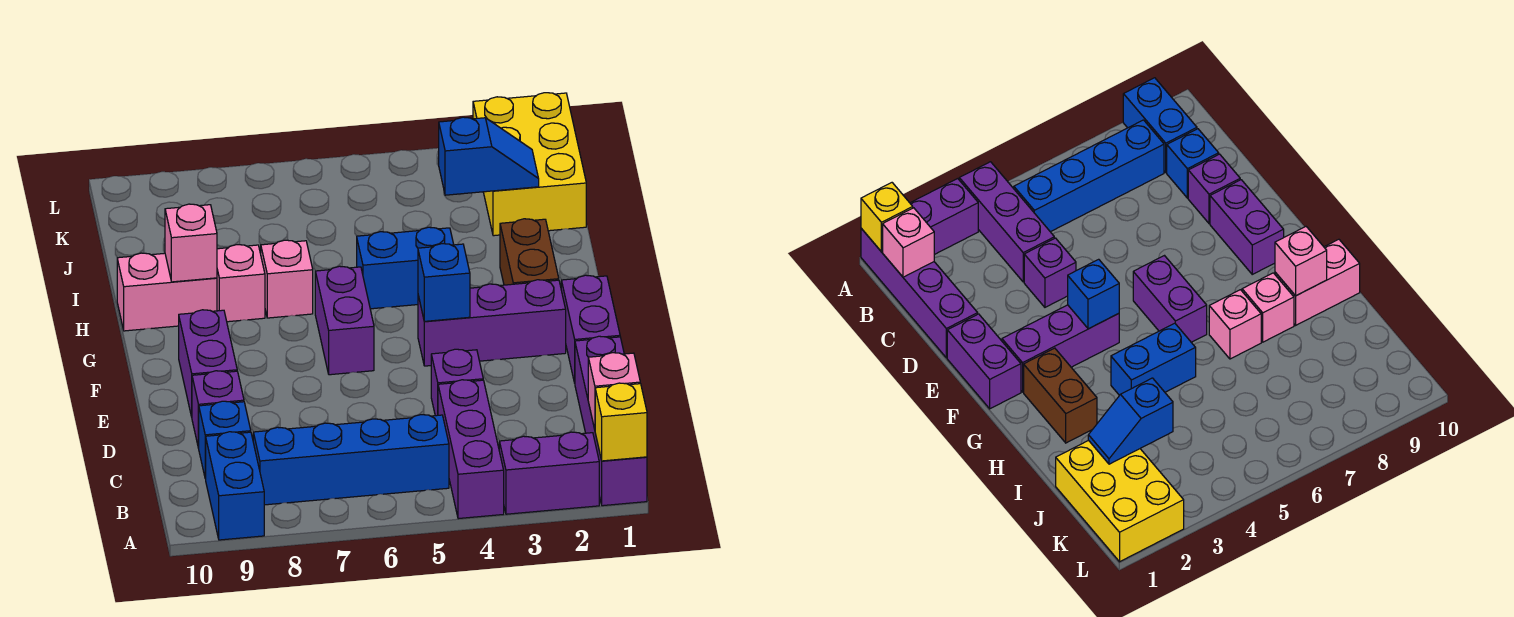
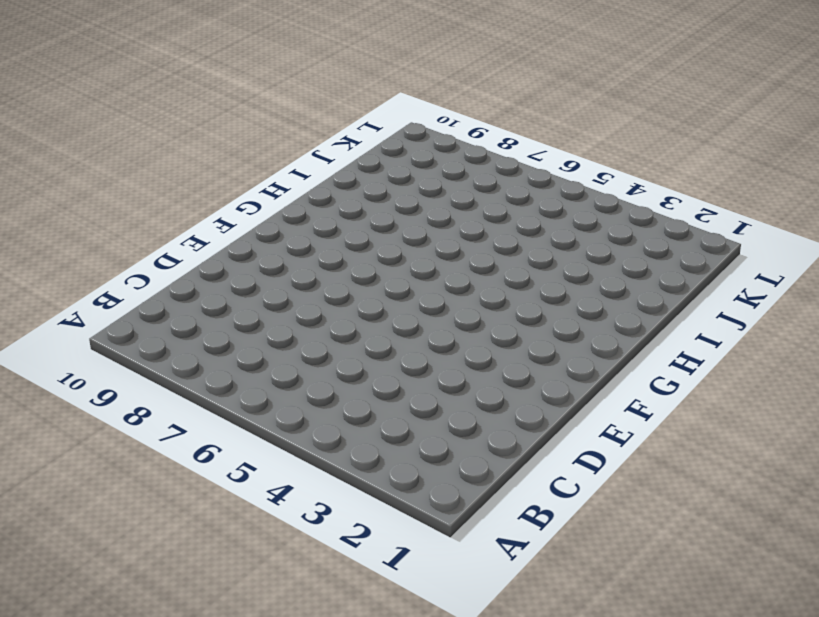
none -> purple brick A1:D1 level 1
none -> purple brick A2:A3 level 1
none -> purple brick A4:C4 level 1

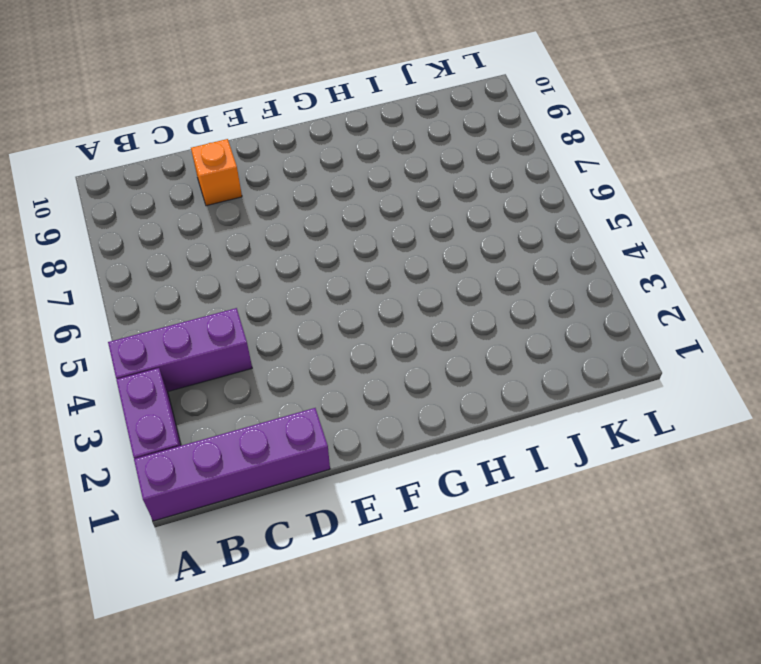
orange brick D9 level 1 -> purple brick D9 level 1
none -> blue brick A9:B9 level 1
none -> blue brick B5:B8 level 1
none -> blue brick C9 level 1

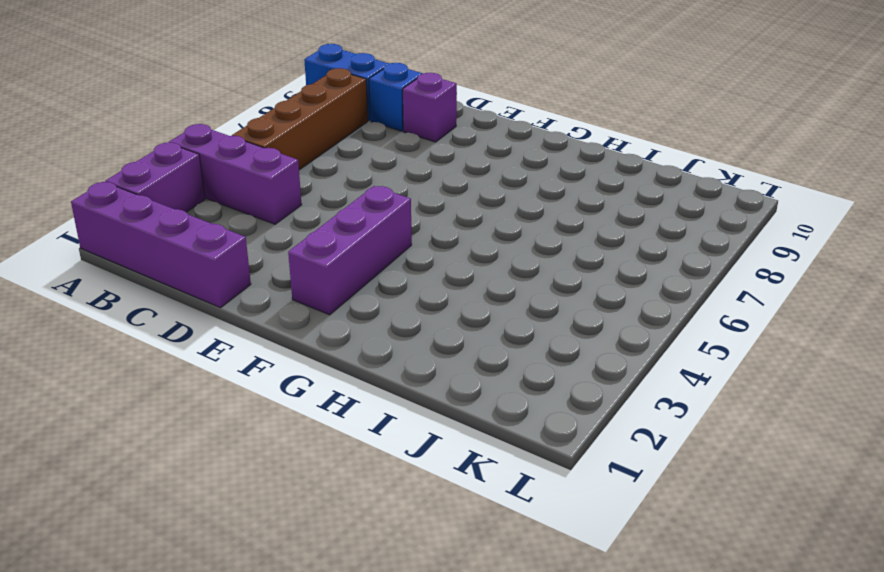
brown brick B5:B8 level 1 -> blue brick B5:B8 level 1
none -> purple brick D4 level 1
none -> purple brick E1:F1 level 1
none -> purple brick E9:F9 level 1

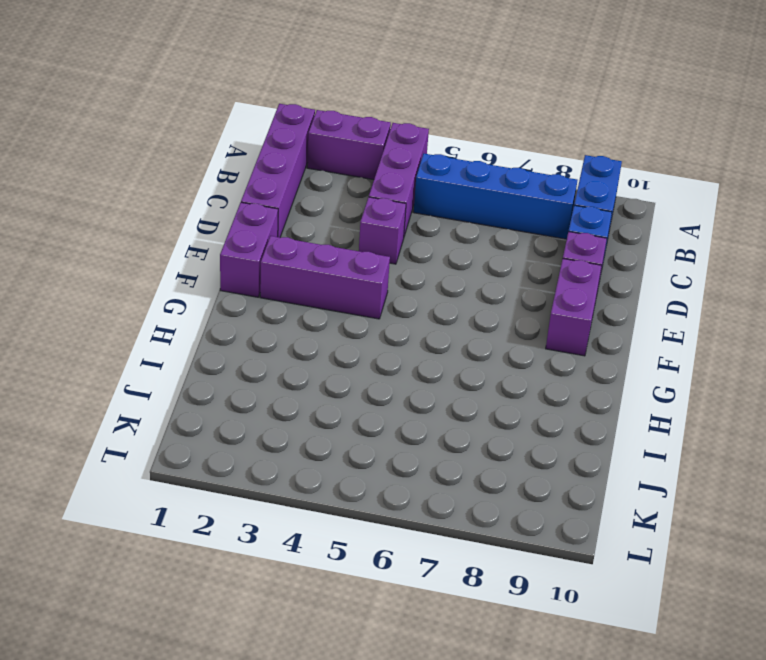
none -> purple brick F6:G6 level 1
none -> brown brick G2:H2 level 1
none -> blue brick H4:H5 level 1

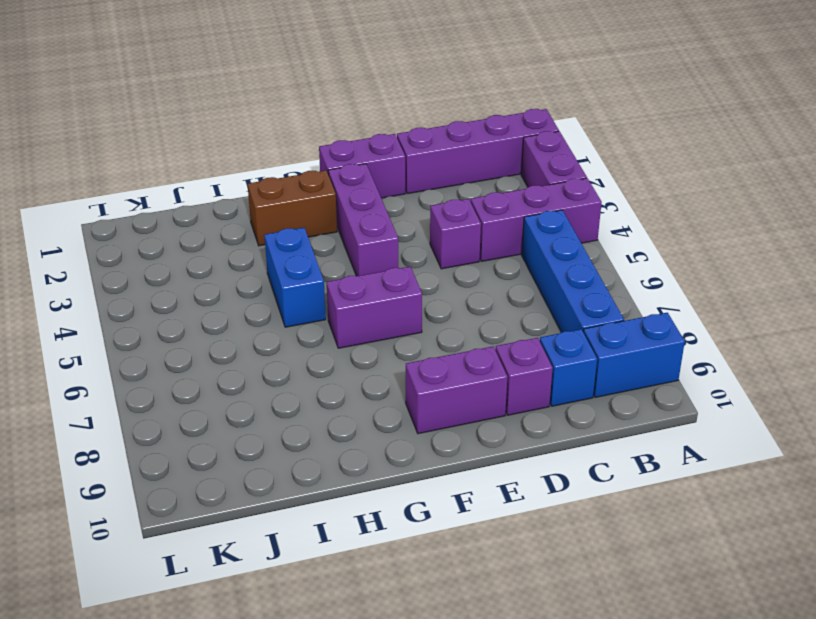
none -> pink brick H7 level 1
none -> pink brick H8 level 1
none -> pink brick H9:H10 level 1

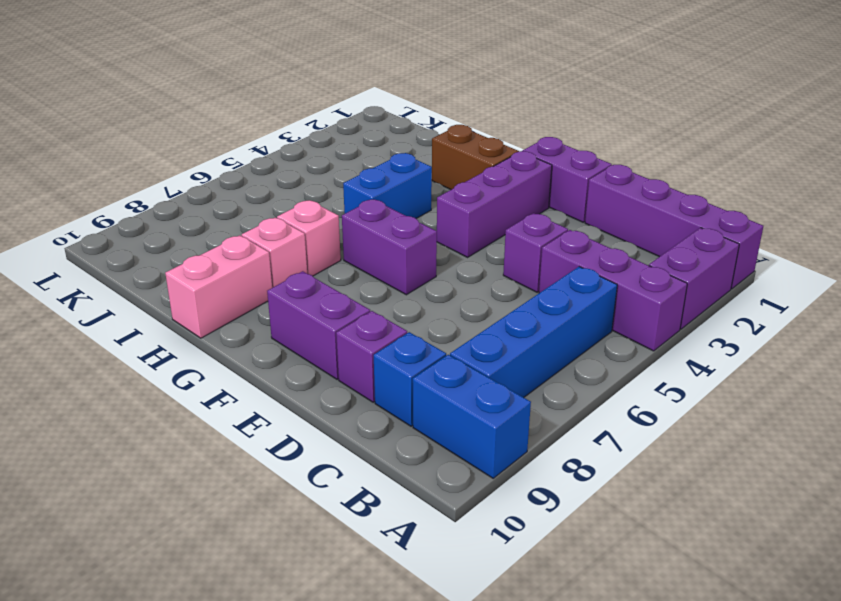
none -> yellow brick J1:L2 level 1
none -> yellow brick A1 level 2
none -> pink brick B1 level 2

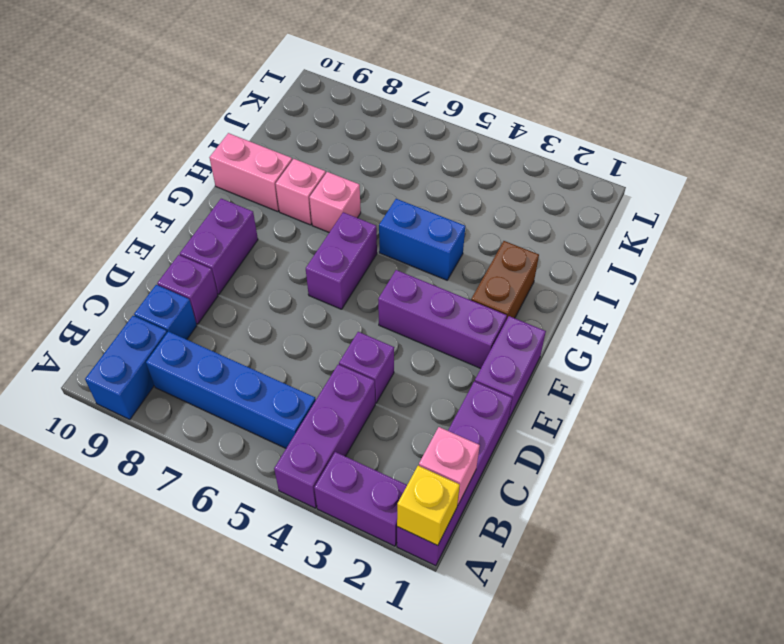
none -> yellow brick J1:L2 level 1
none -> blue brick F4 level 2
none -> pink brick H9 level 2

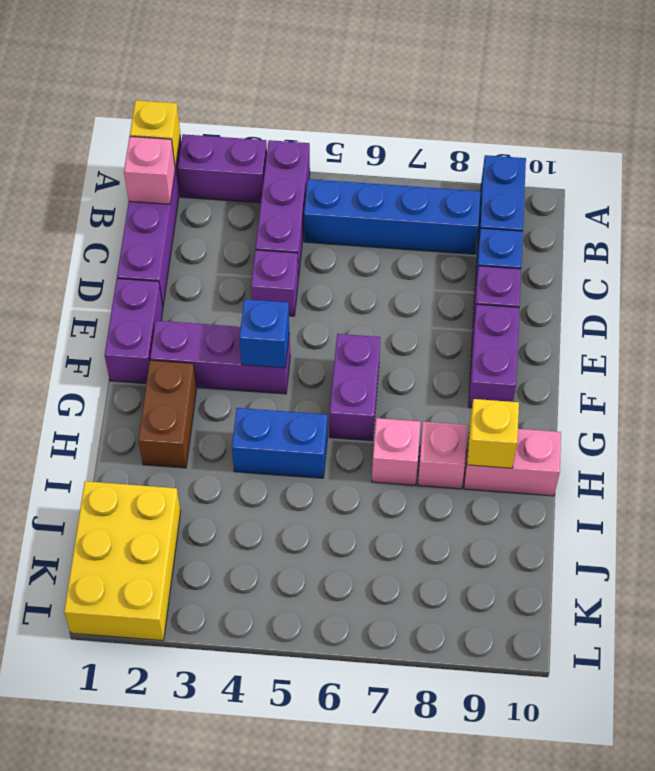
yellow brick H9 level 2 -> pink brick H9 level 2
none -> blue slope J2:J3 level 2 top 3

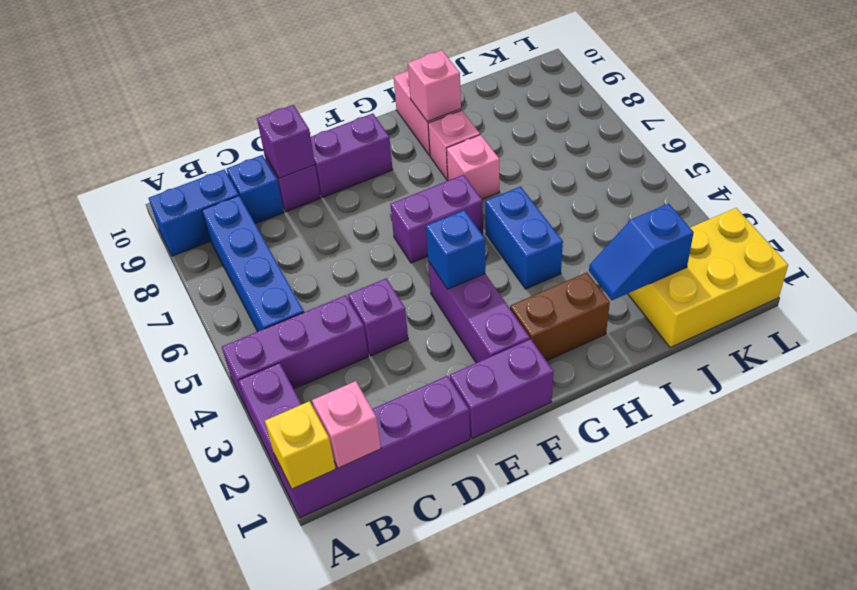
purple brick D9 level 2 -> none
blue slope I2:J2 level 2 top J -> blue slope J2:J3 level 2 top 3

